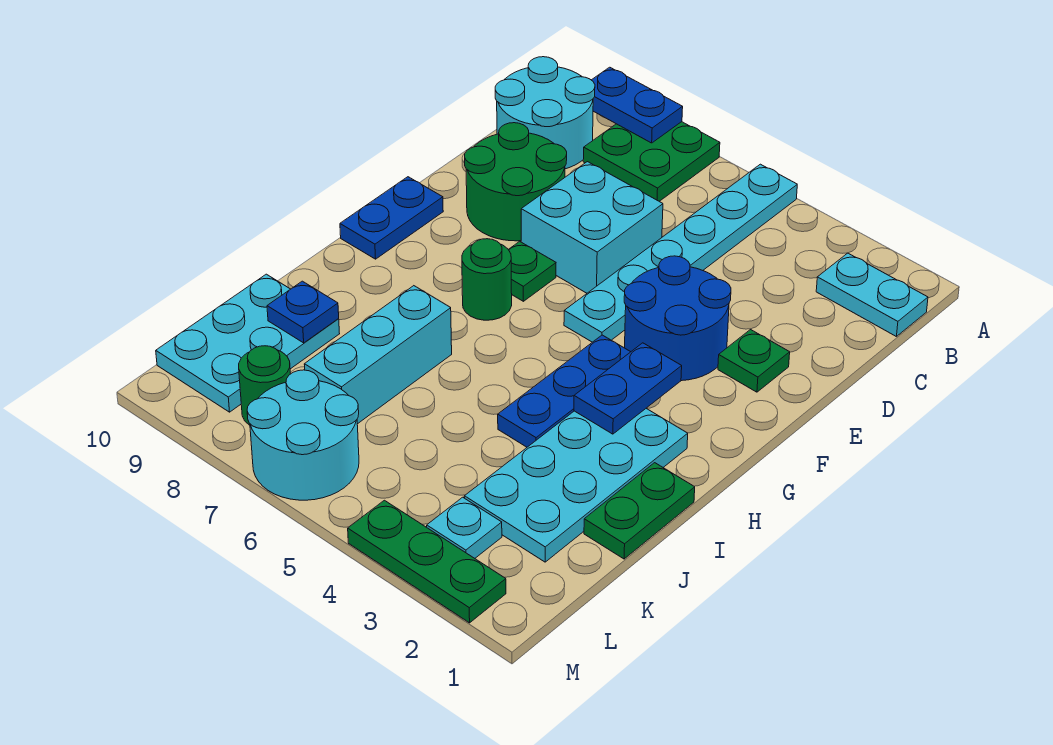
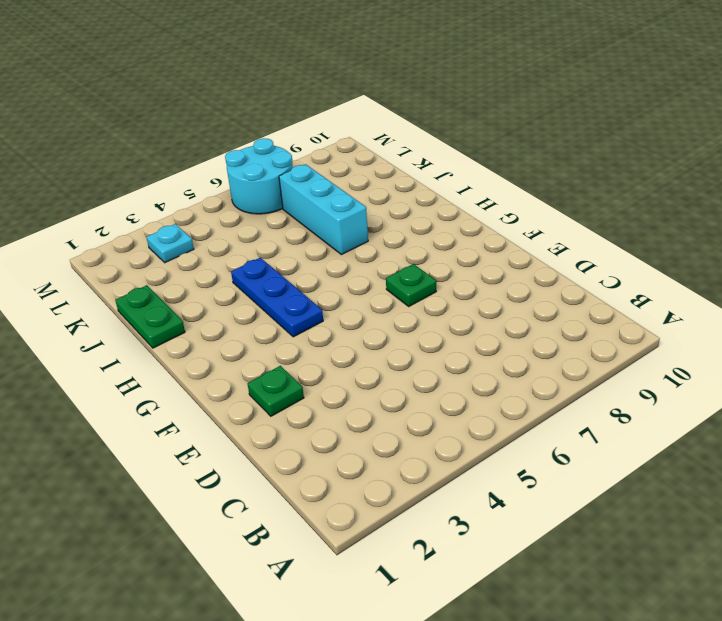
none -> cyan plate A5:F5 level 1
none -> green plate A7:B8 level 1
none -> cyan plate B1:B2 level 1

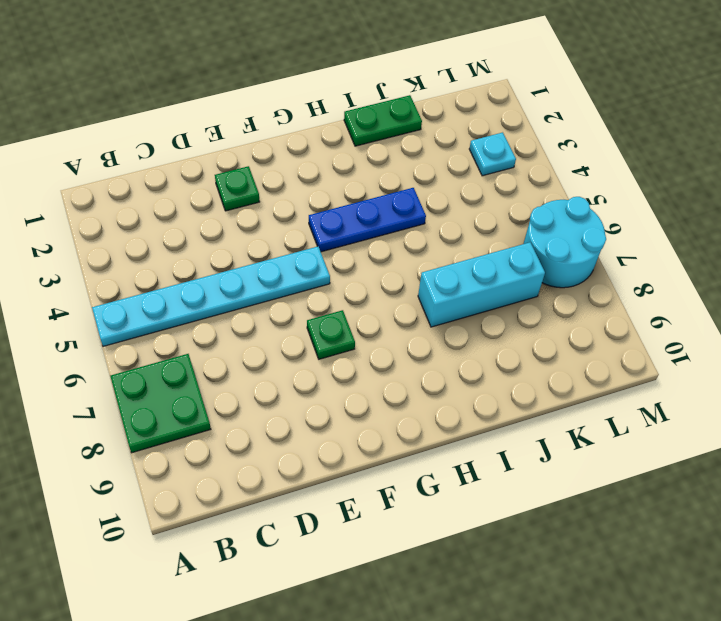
none -> cyan plate B1:B2 level 1
none -> cyan round brick B9:C10 level 1
none -> cyan brick D6:E7 level 1

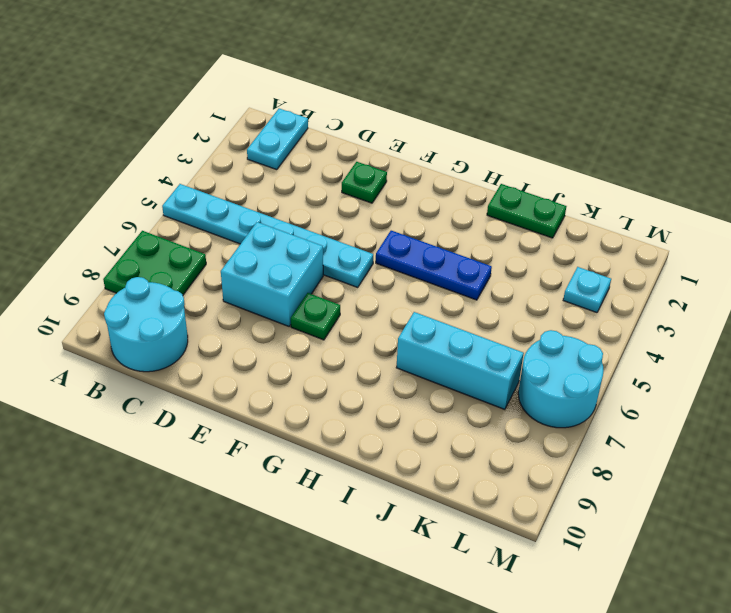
none -> green round brick D8:E9 level 1
none -> blue round brick E3:F4 level 1
none -> blue plate F10:G10 level 1

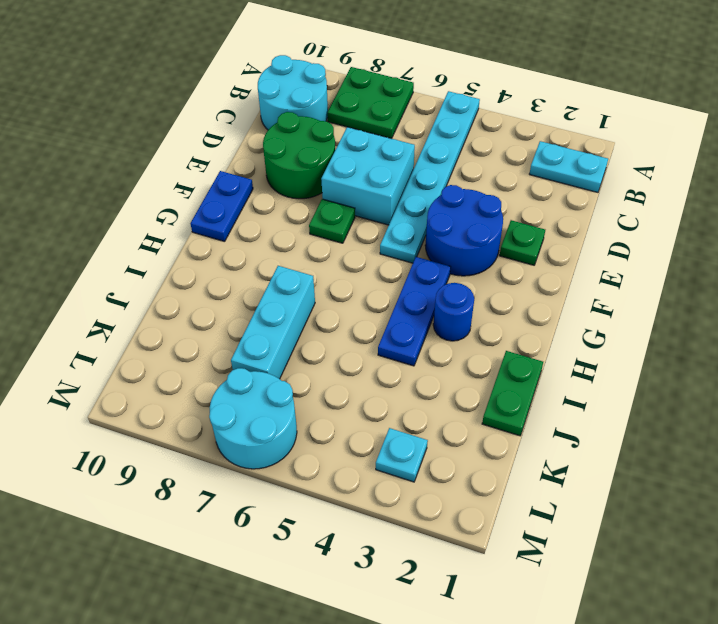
blue round brick H3 level 1 -> cyan plate H2:K3 level 1
none -> green round brick G7 level 1
none -> cyan plate J9:L10 level 1
none -> green round brick L8 level 1

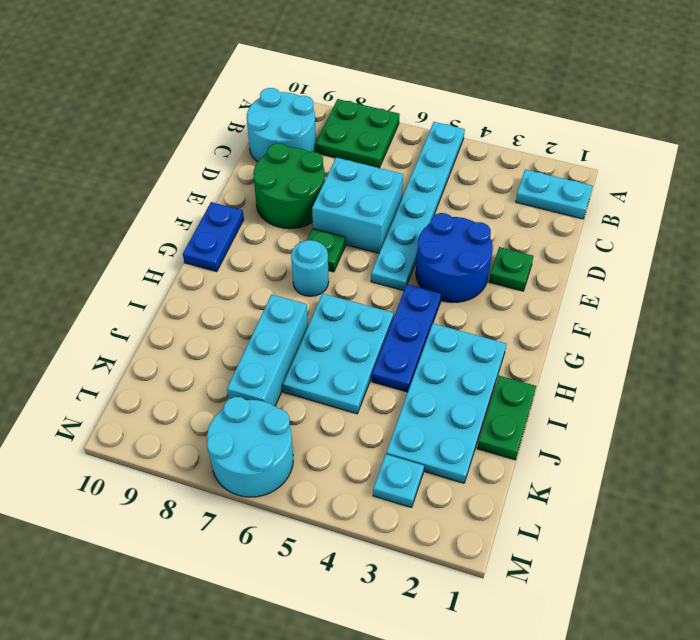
cyan round brick G7 level 1 -> green round brick G7 level 1
cyan plate H5:J6 level 1 -> cyan plate J9:L10 level 1
none -> green round brick L8 level 1
none -> green plate M2:M4 level 1
none -> blue plate A8:A9 level 2

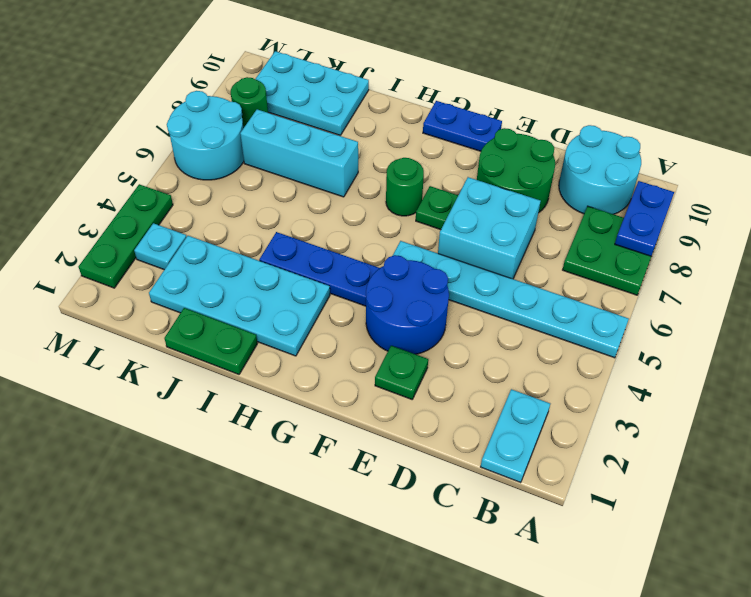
none -> blue plate G3:H3 level 2
none -> blue plate J9 level 2

